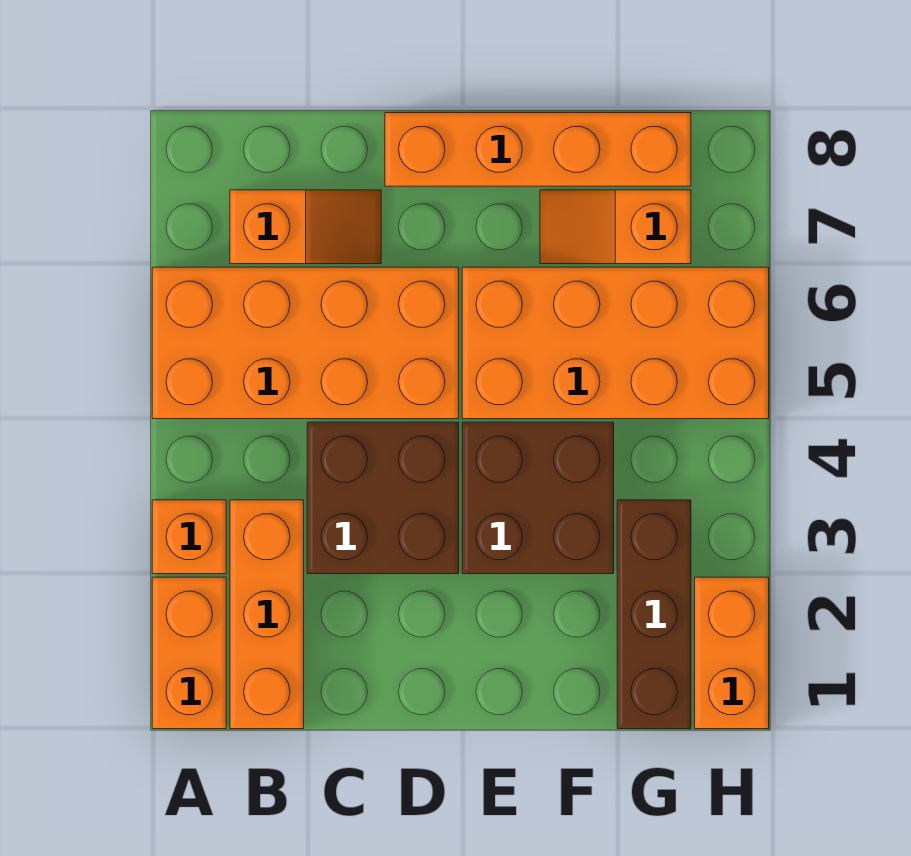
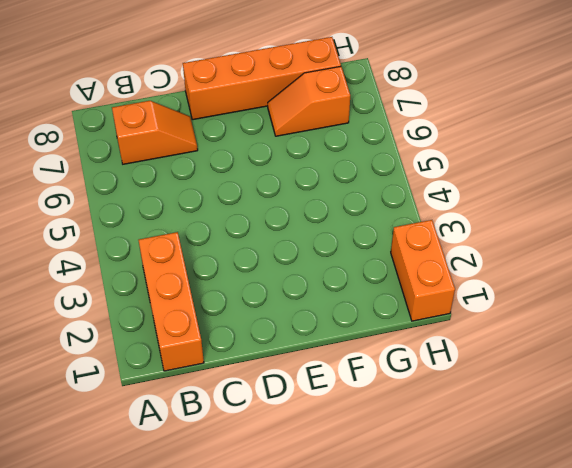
none -> orange brick A1:A2 level 1
none -> orange brick A3 level 1
none -> orange brick A5:D6 level 1

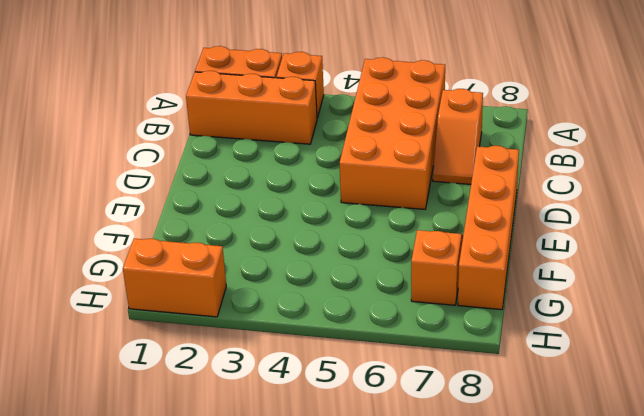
none -> brown brick C3:D4 level 1
none -> brown brick E3:F4 level 1
none -> orange brick E5:H6 level 1

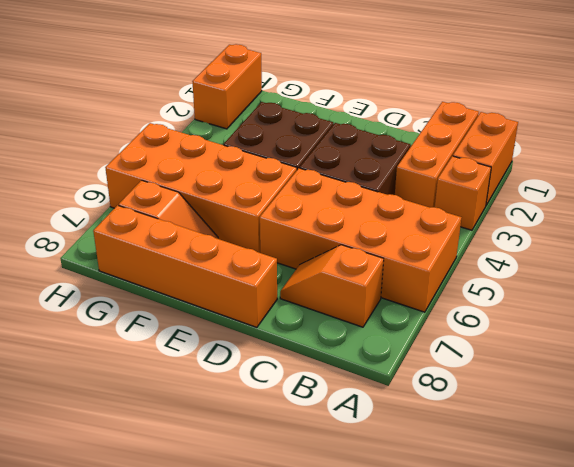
none -> brown brick G1:G3 level 1

